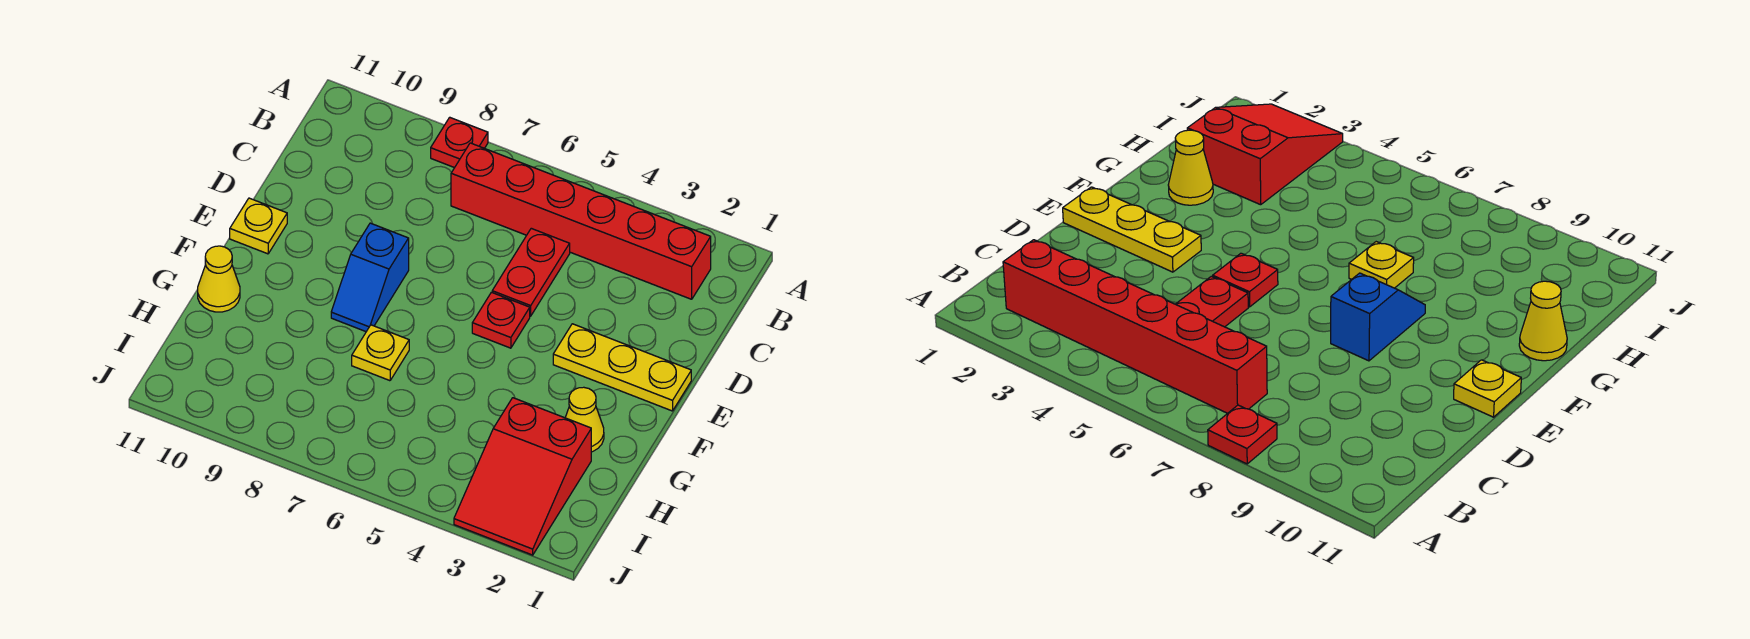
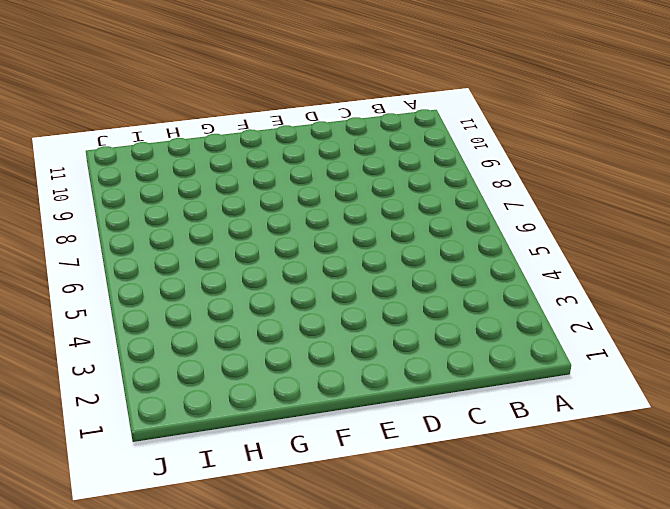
none -> red plate A8 level 1
none -> red brick B2:B7 level 1

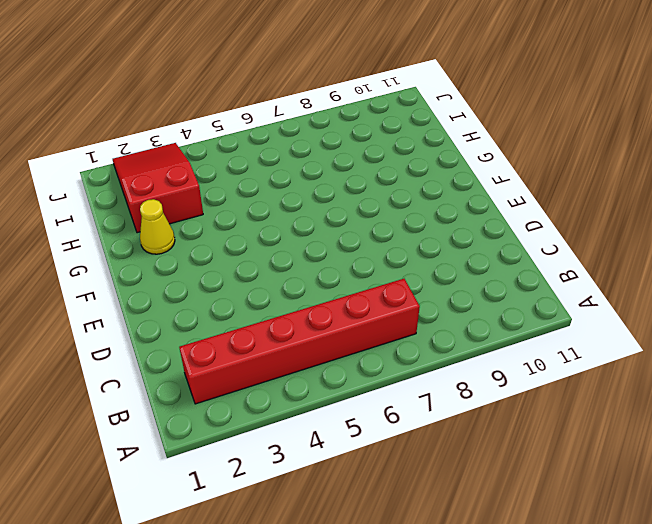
none -> red plate A8 level 1
none -> red plate C5:D5 level 1

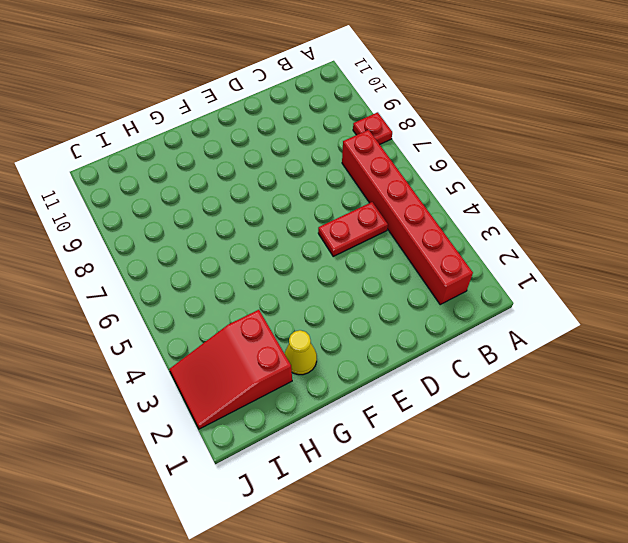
none -> yellow plate E1:E3 level 1
none -> red plate E5 level 1

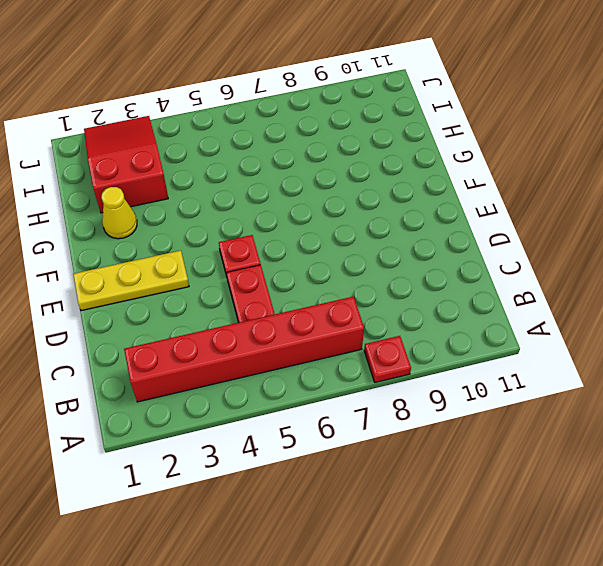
none -> blue slope E8:F8 level 1 top E
none -> yellow plate E11 level 1

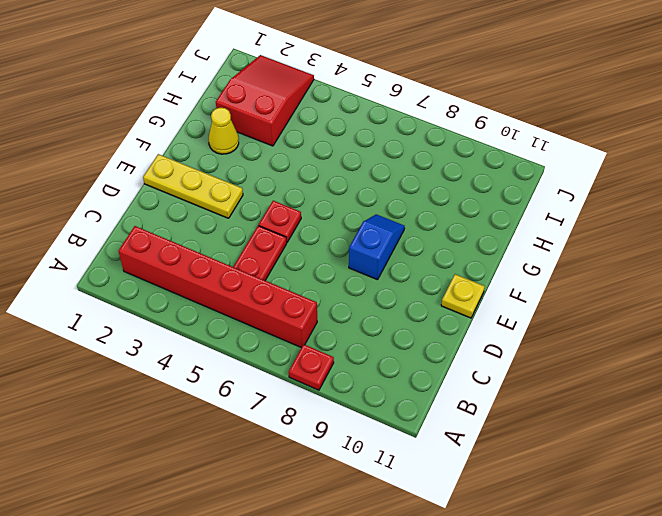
none -> yellow plate G7 level 1
none -> yellow cone G11 level 1

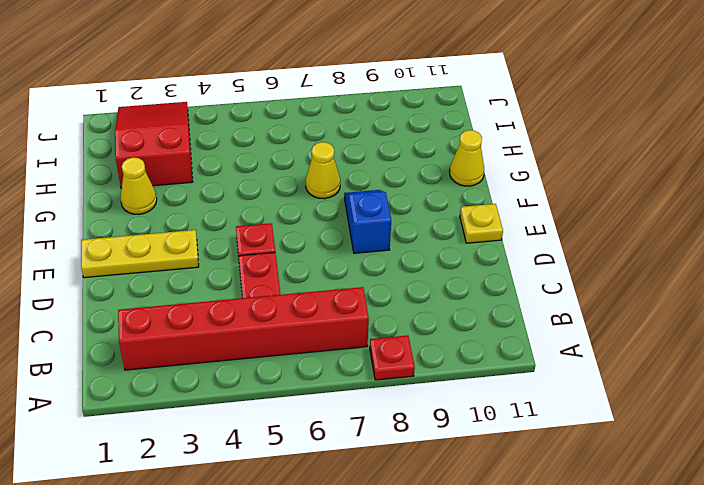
yellow cone G7 level 1 -> yellow plate G7 level 1

